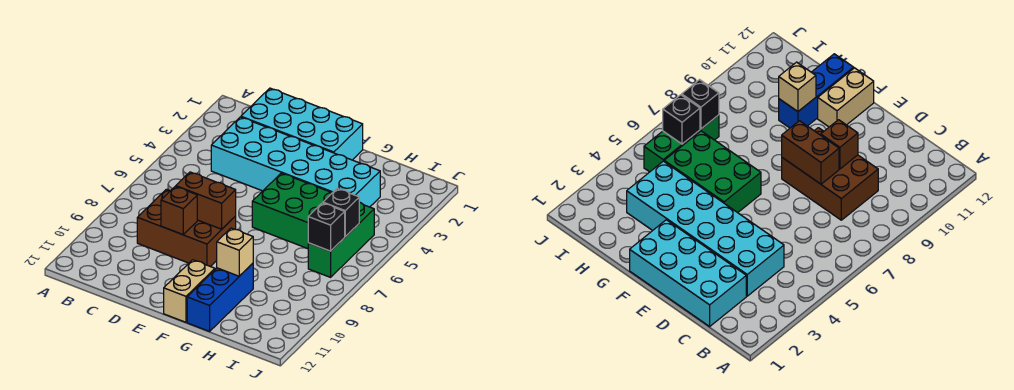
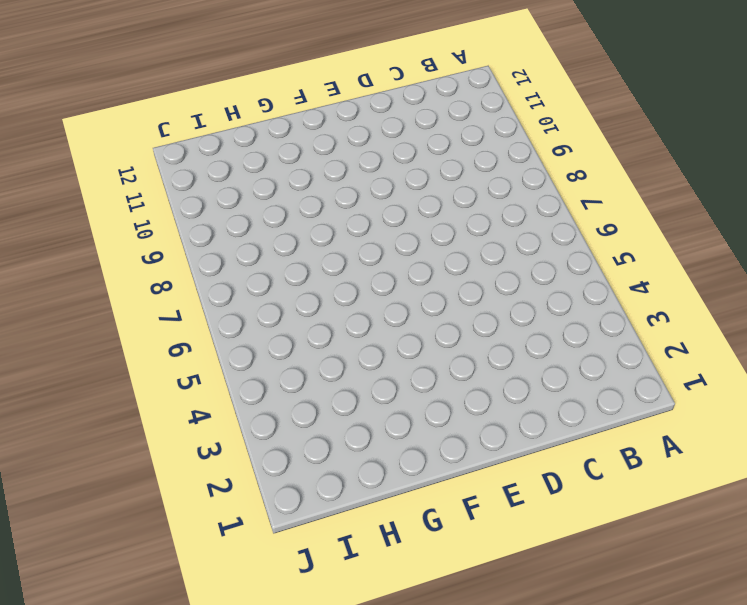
none -> cyan brick C1:F2 level 1
none -> cyan brick C3:H4 level 1
none -> brown brick C8:E9 level 1

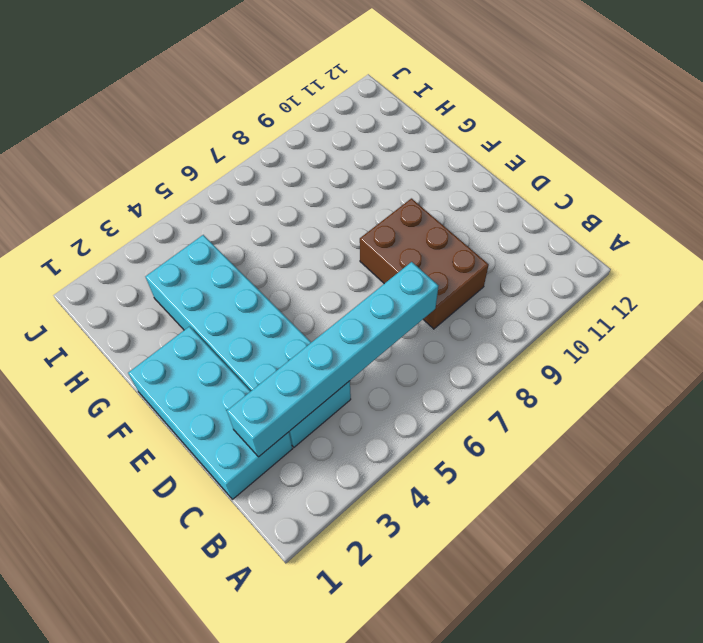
cyan brick C2:C7 level 2 -> none
none -> green brick F5:H6 level 1
none -> tan brick F11:F12 level 1
none -> blue brick G10:G12 level 1

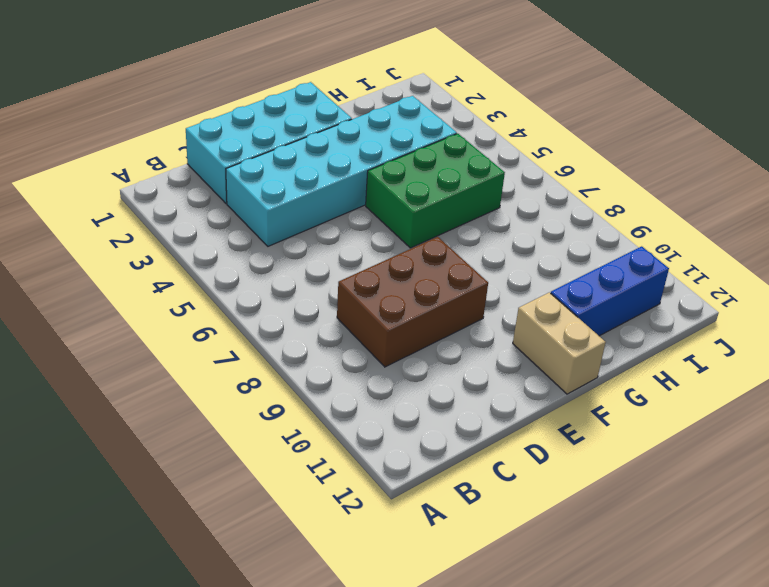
blue brick G11:I11 level 1 -> blue brick G10:G12 level 1
none -> green brick I5:I7 level 1
none -> brown brick D8:E8 level 2
none -> brown brick D9 level 2

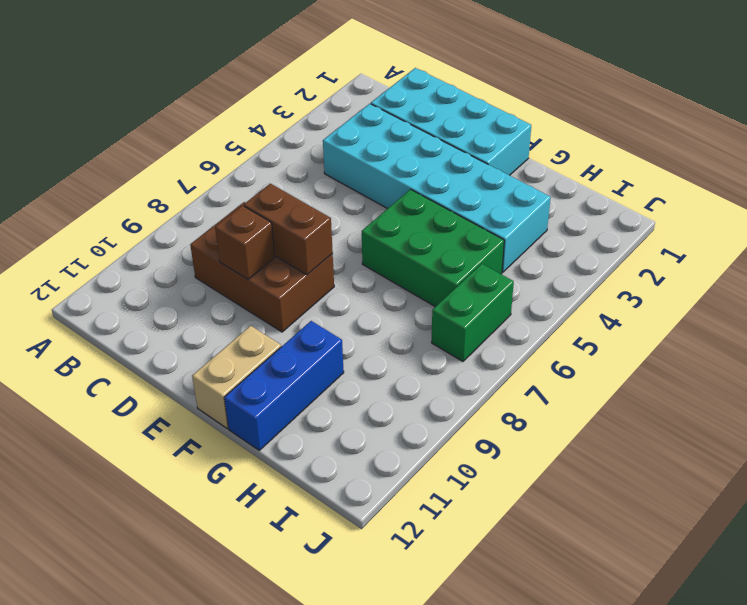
green brick I6:I7 level 1 -> green brick I5:I7 level 1
none -> tan brick G10 level 2
none -> black brick I6 level 2
none -> black brick I7 level 2

